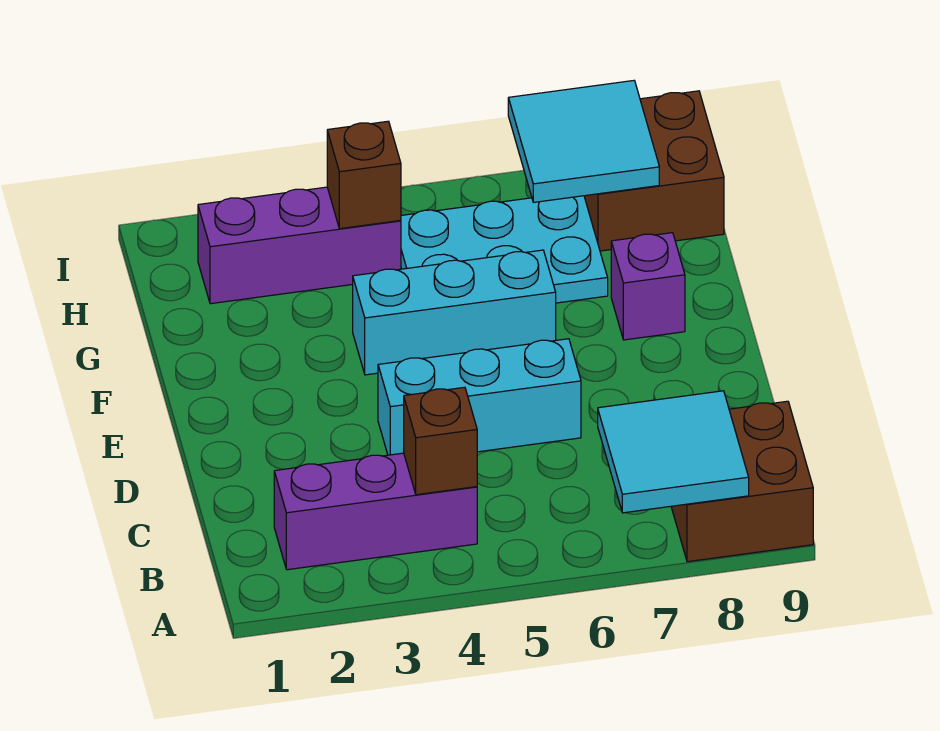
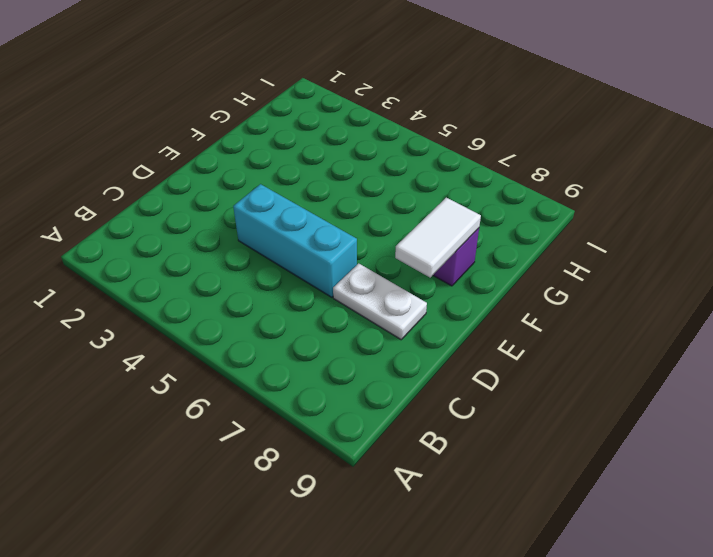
white plate D7:D8 level 1 -> none
white tile E8:F8 level 2 -> none
none -> brown brick A8:B9 level 1
none -> purple brick B2:B4 level 1
none -> cyan brick F4:F6 level 1

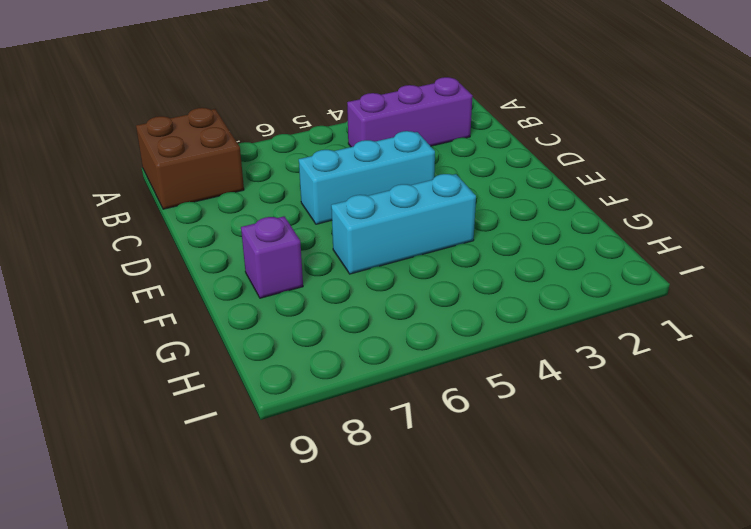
none -> cyan plate G5:H7 level 1
none -> purple brick H2:H4 level 1
none -> brown brick H8:I9 level 1

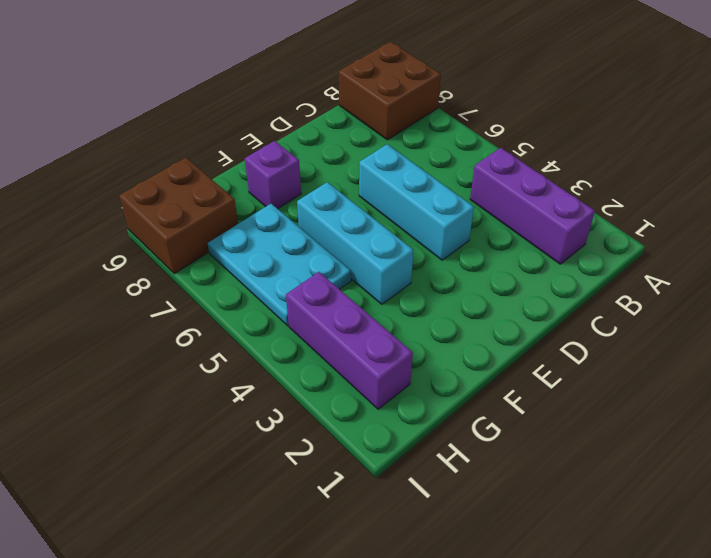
none -> cyan tile A7:B8 level 2
none -> brown brick B4 level 2
none -> brown brick H4 level 2

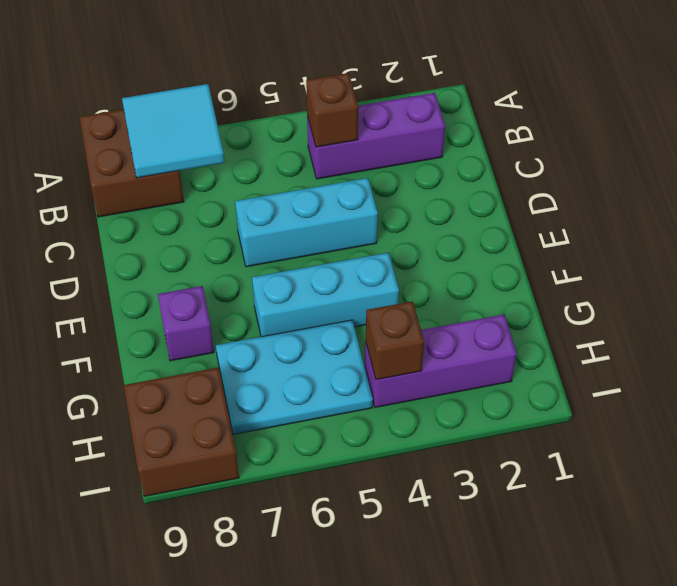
none -> cyan tile H7:I8 level 2

